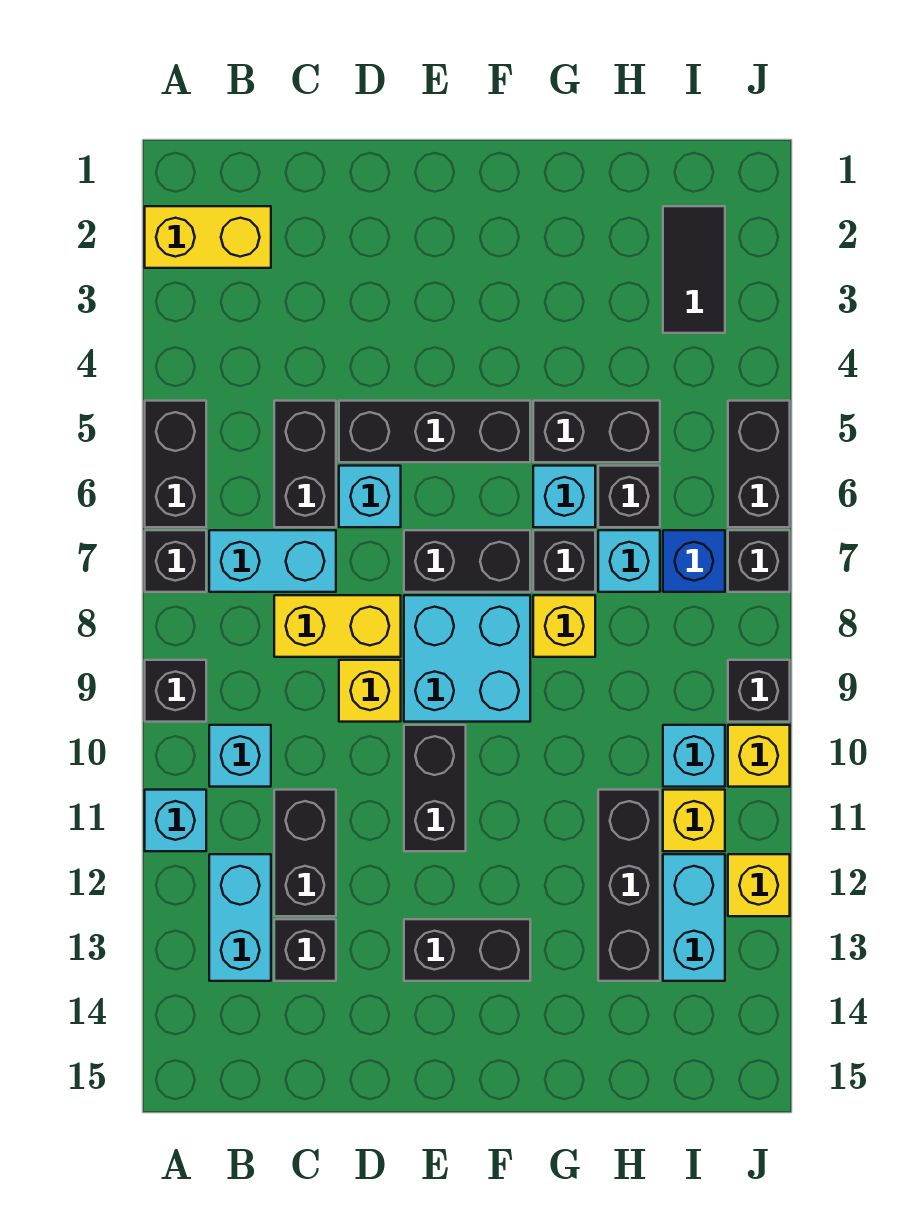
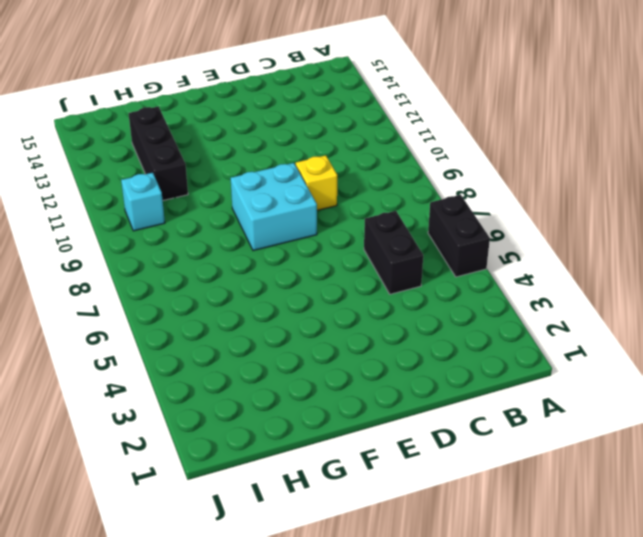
none -> yellow brick A2:B2 level 1
none -> black brick A7 level 1
none -> black brick A9 level 1
none -> cyan brick A11 level 1

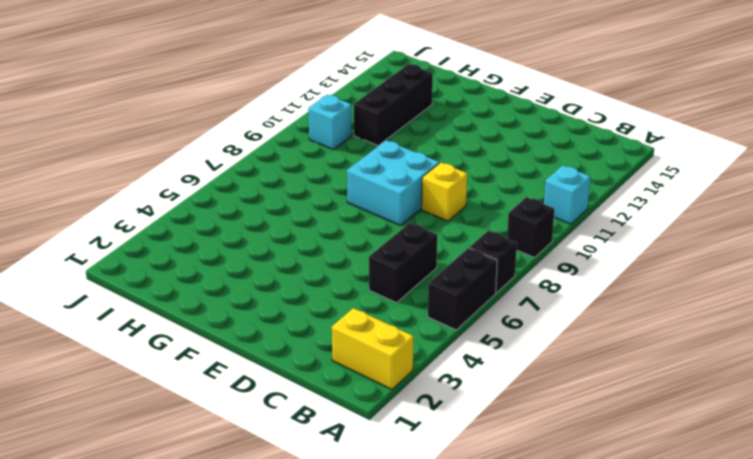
none -> cyan brick B7:C7 level 1
none -> cyan brick B10 level 1
none -> cyan brick B12:B13 level 1
none -> yellow brick C8:D8 level 1

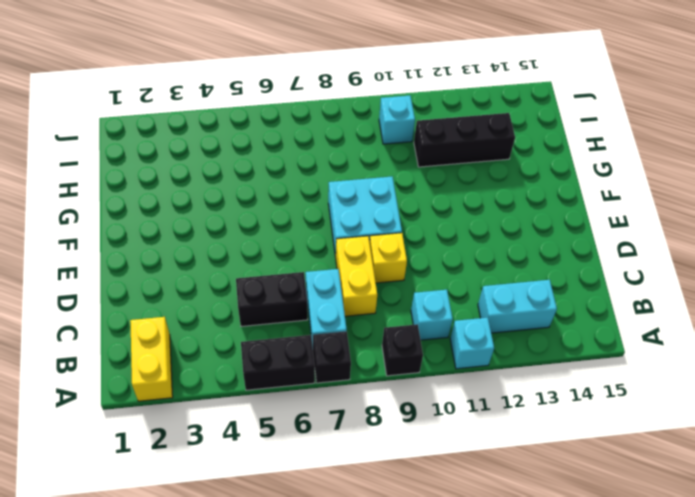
none -> black brick C11:C12 level 1
none -> black brick C13 level 1
none -> black brick D5:F5 level 1
none -> cyan brick D6 level 1

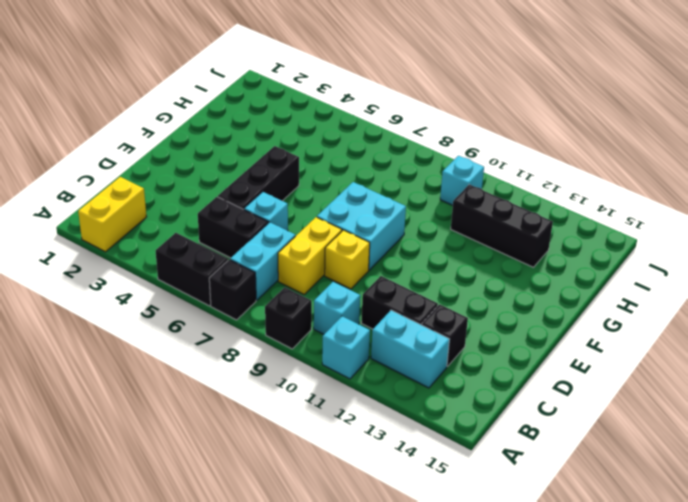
none -> black brick E7:F7 level 1
none -> black brick E10:E11 level 1
none -> black brick E13:F13 level 1
none -> black brick G5:H5 level 1

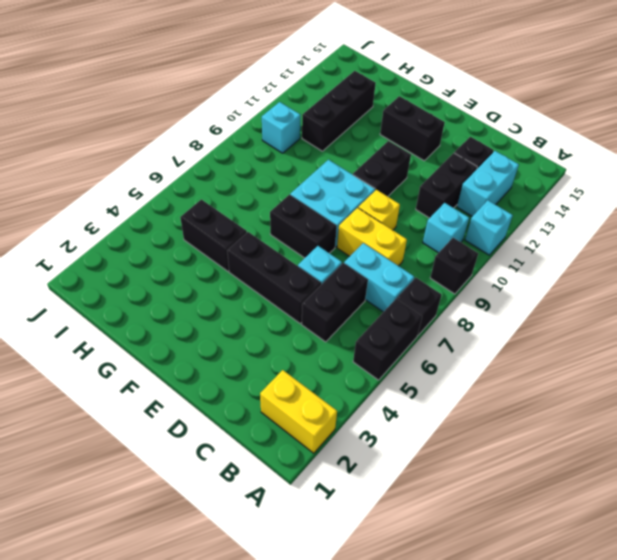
none -> cyan brick G6 level 1
none -> black brick G7 level 1
none -> yellow brick G8 level 1
none -> black brick H6 level 1

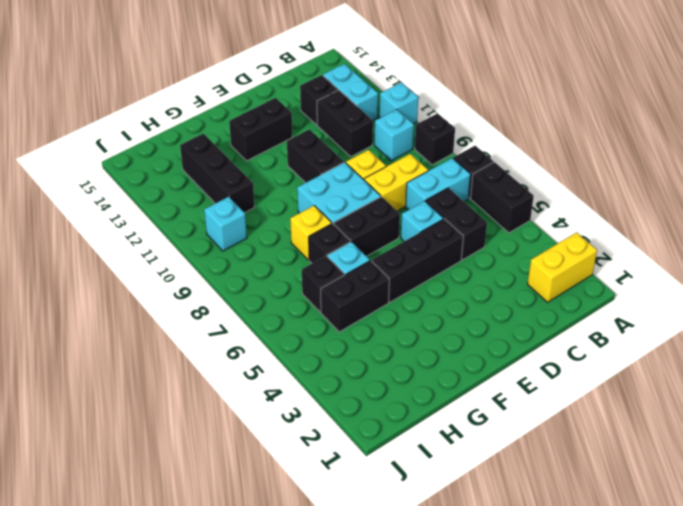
none -> cyan brick H7 level 1
none -> black tile I2:I3 level 1
none -> blue brick I7 level 1
none -> yellow brick I11 level 1

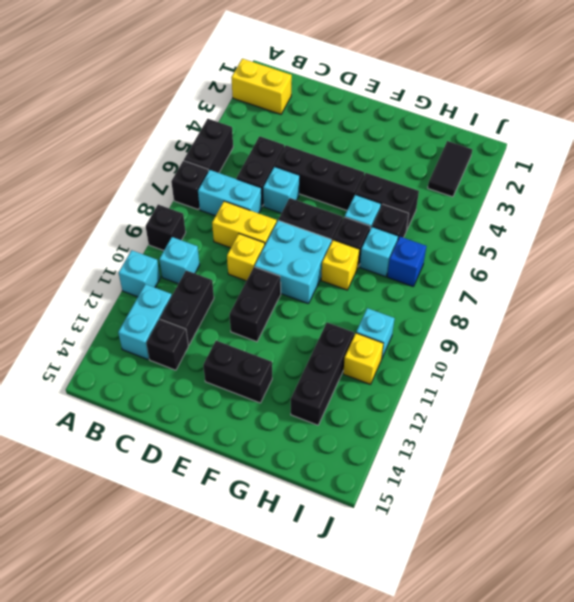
none -> cyan brick I12:I13 level 1
none -> black brick J5:J6 level 1
none -> black brick J7 level 1
none -> black brick J9 level 1

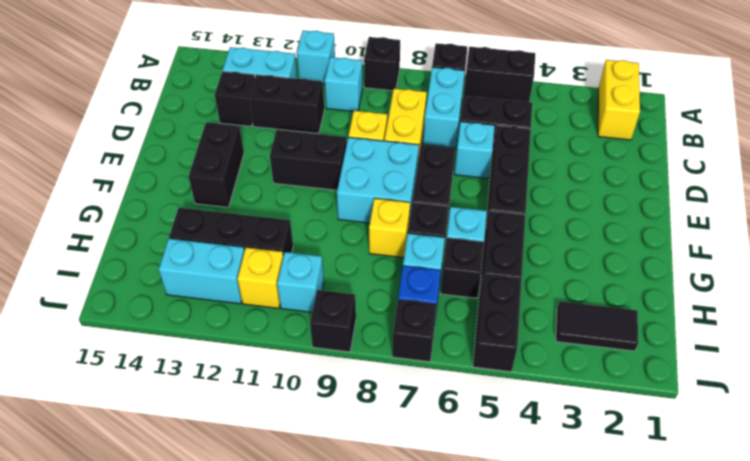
black brick I5:J5 level 1 -> black brick J5:J6 level 1
none -> yellow brick J10 level 1
none -> yellow brick J12 level 1

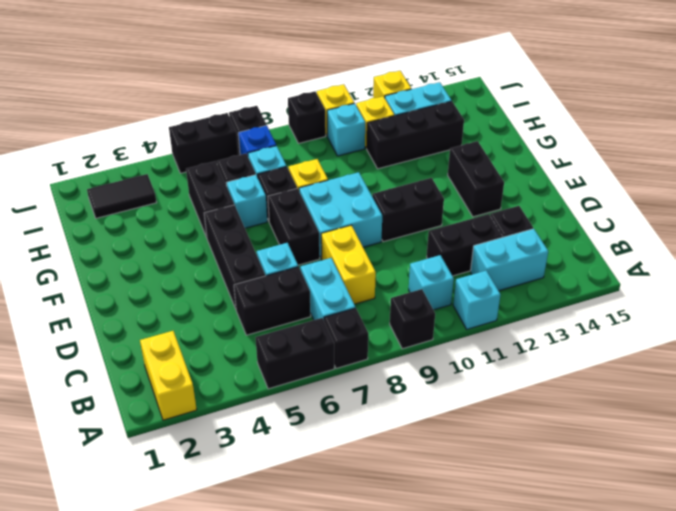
none -> yellow brick D9 level 1

